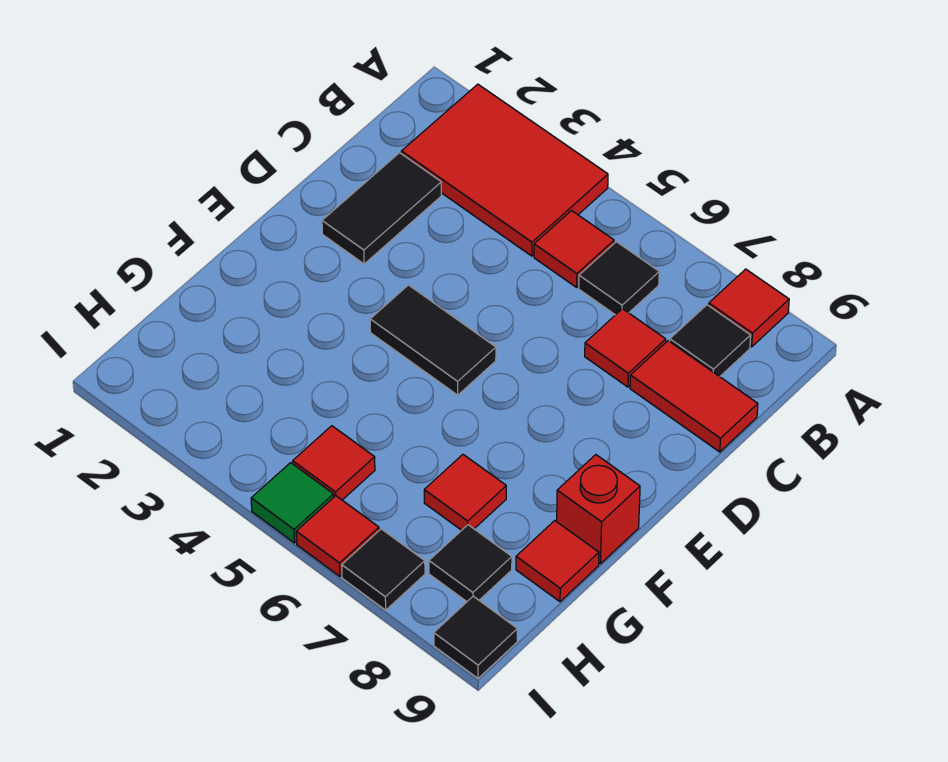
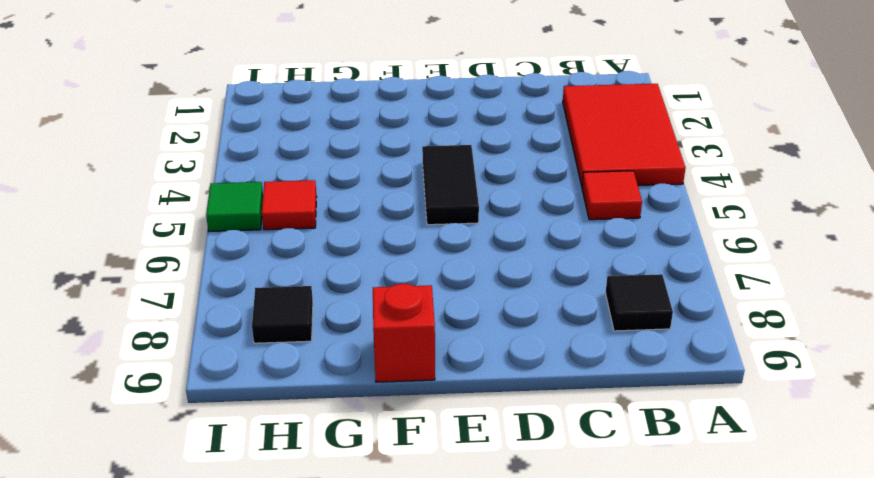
none -> red tile A8 level 1
none -> black tile B6 level 1
none -> black tile C2:D2 level 1

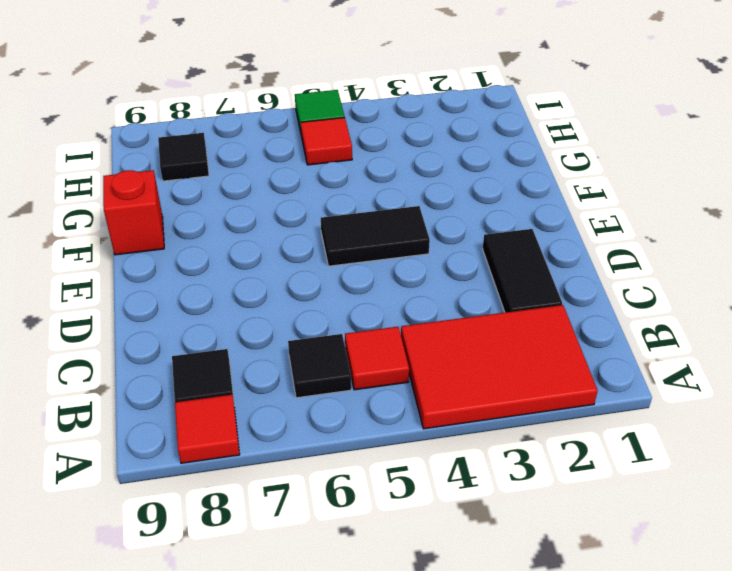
none -> red tile C7 level 1
none -> red tile C8:C9 level 1
none -> red tile G7 level 1

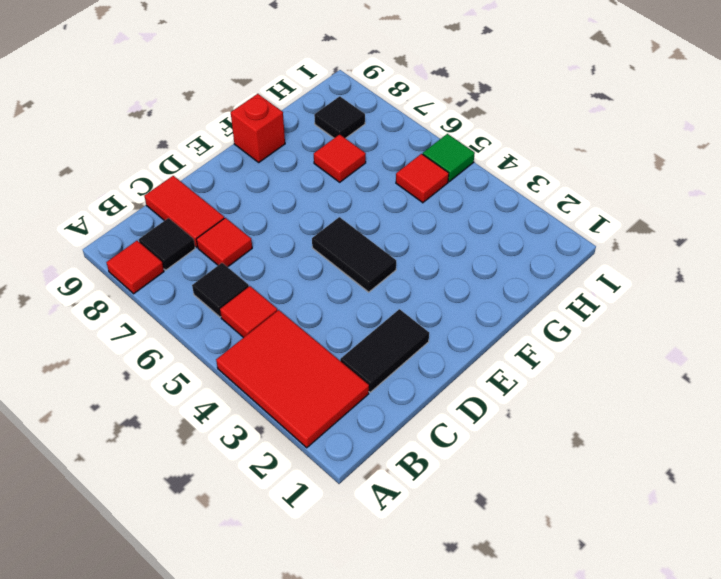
none -> red tile G9 level 1
none -> red tile I6 level 1
none -> black tile I7 level 1

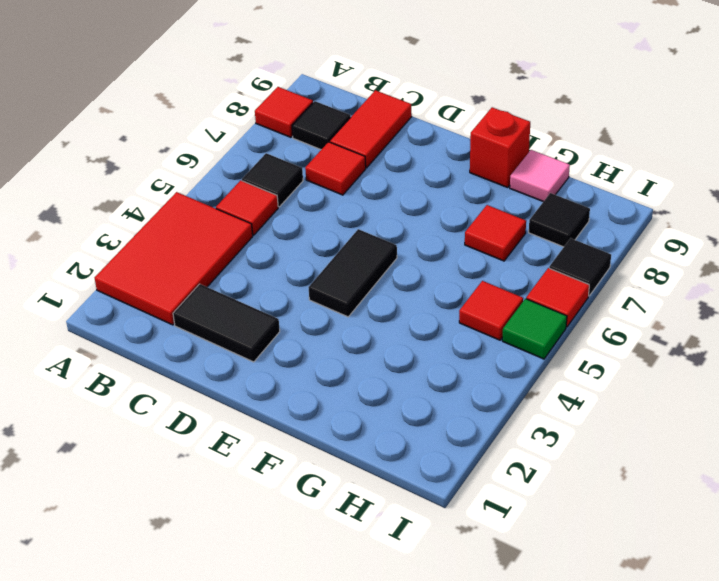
pink tile G9 level 1 -> red tile G9 level 1
none -> black tile I9 level 1

